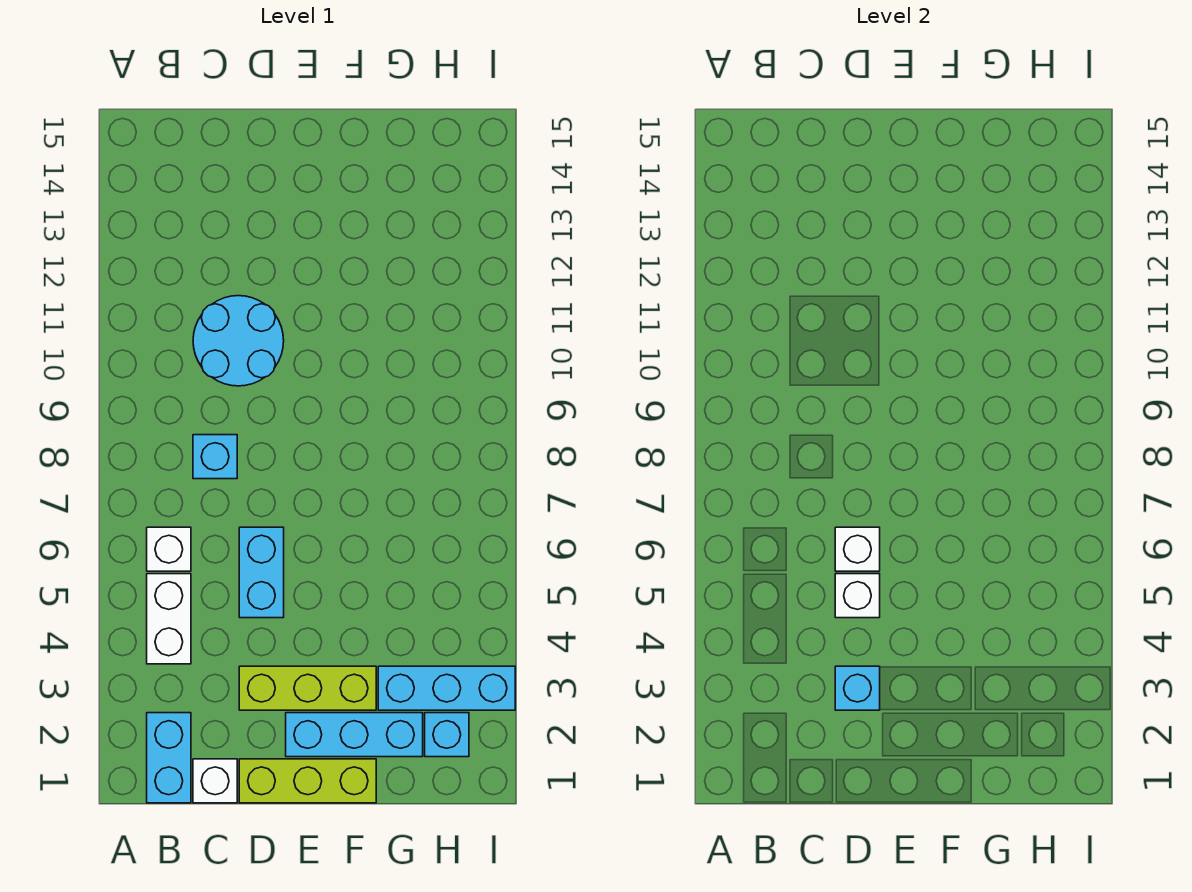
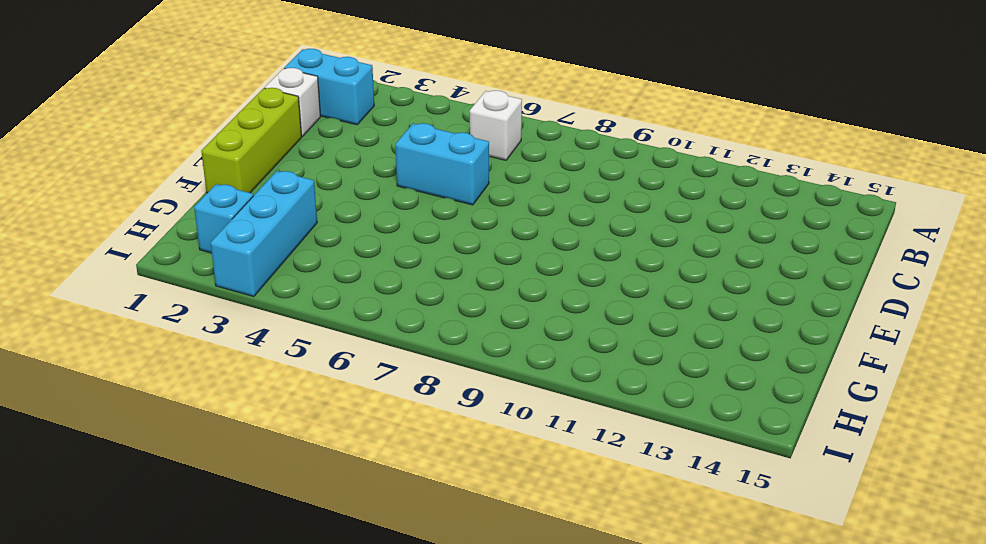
none -> white brick B4:B5 level 1
none -> cyan brick C8 level 1
none -> cyan round brick C10:D11 level 1

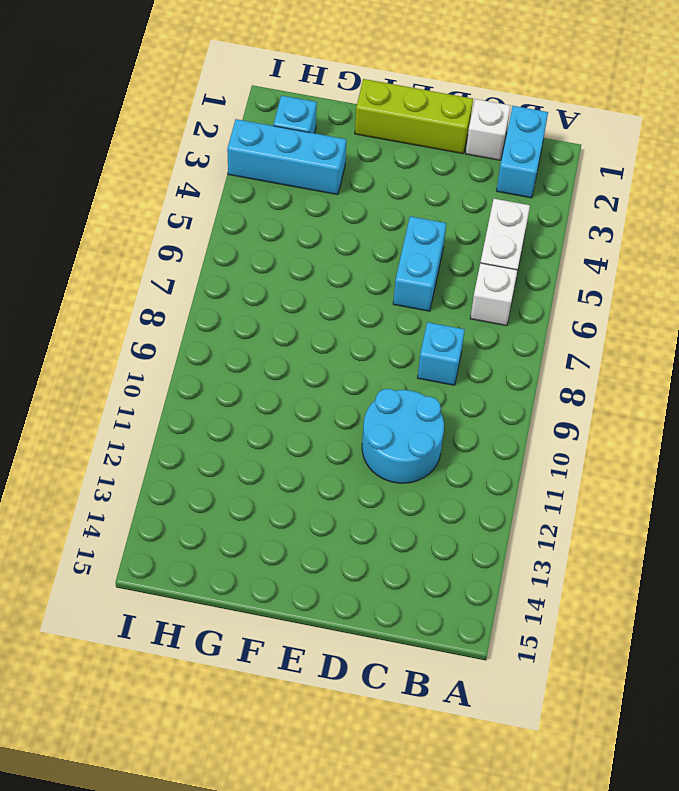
none -> lime brick D3:F3 level 1
none -> cyan brick E2:G2 level 1
none -> cyan brick D3 level 2

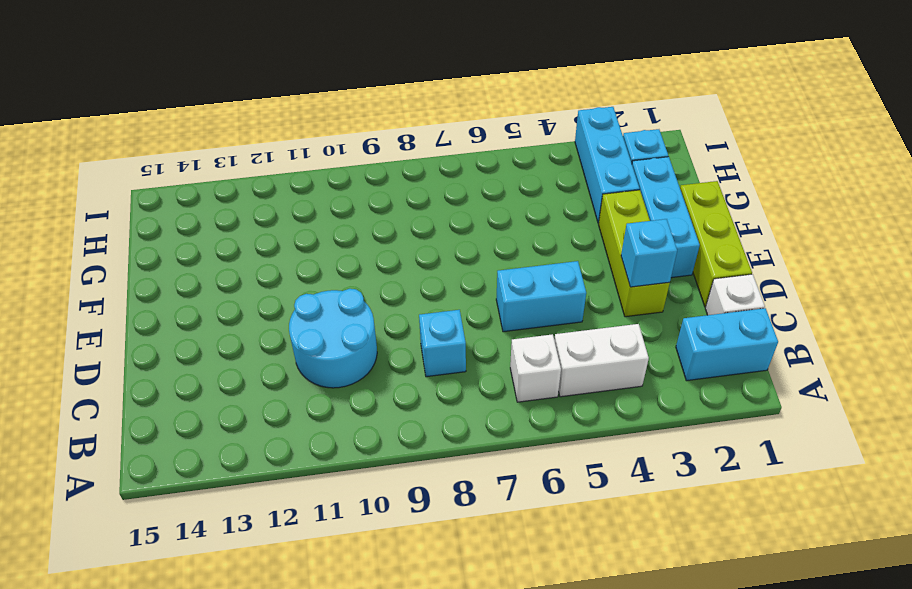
none -> white brick D5 level 2
none -> white brick D6 level 2

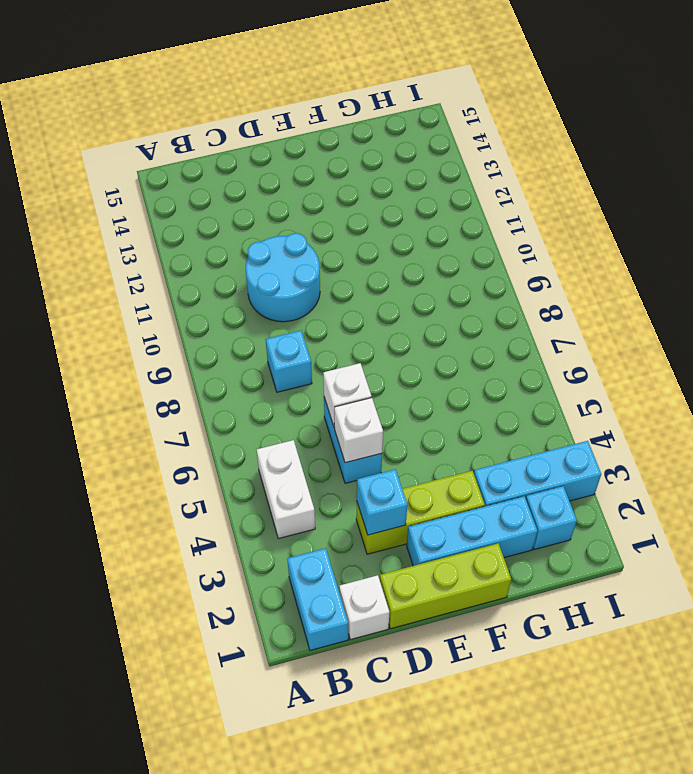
none -> white brick B6 level 1

